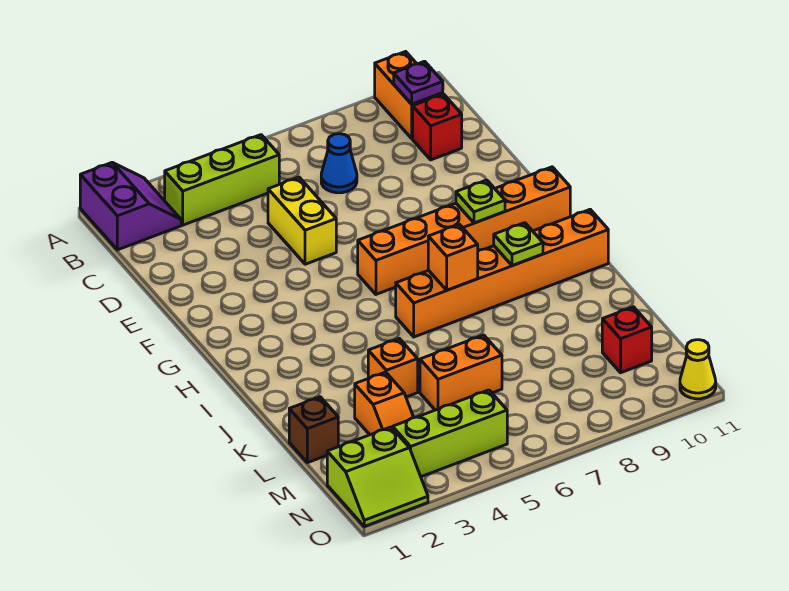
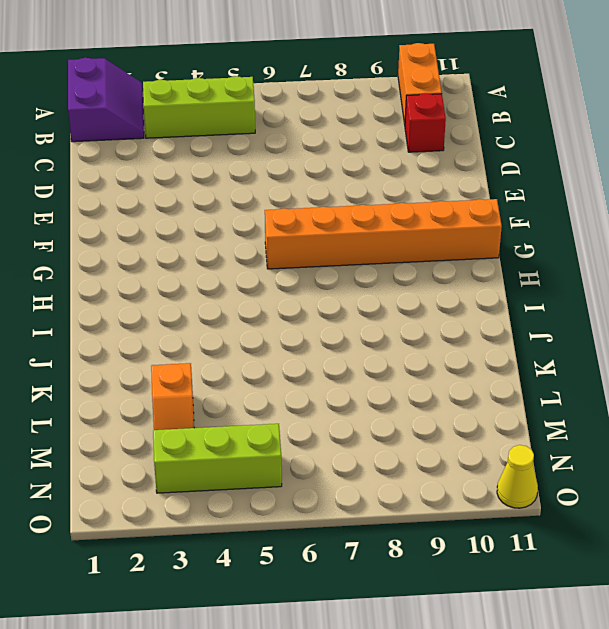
none -> blue cone C7 level 1
none -> yellow brick D5:E5 level 1
none -> orange brick I6:I11 level 1

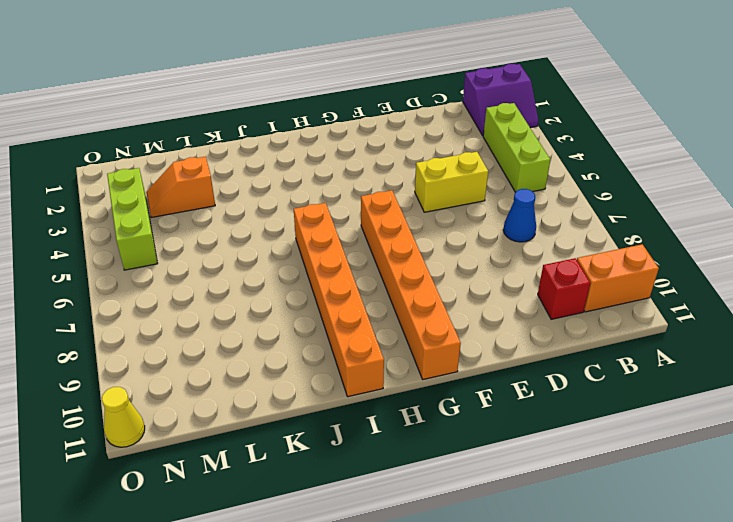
none -> orange brick K4 level 1
none -> brown brick L1 level 1
none -> orange brick L5:L6 level 1

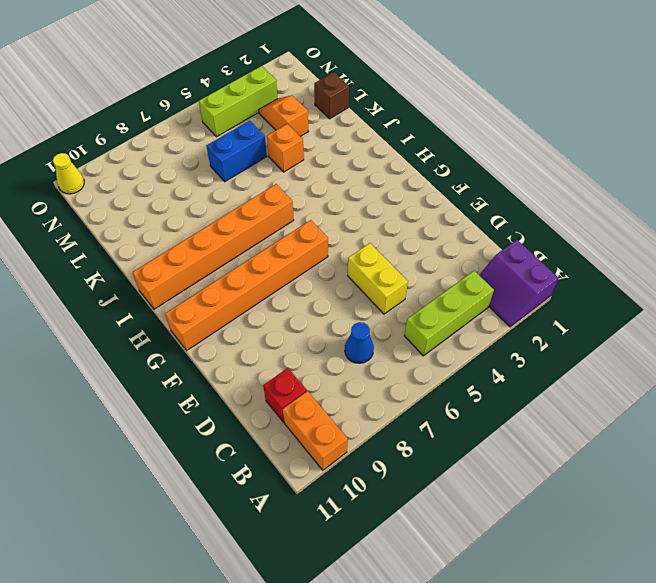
blue brick L5:L6 level 1 -> orange brick L5:L6 level 1
none -> red brick M10 level 1
none -> lime slope N1:O2 level 1 top N
none -> purple plate B10 level 2

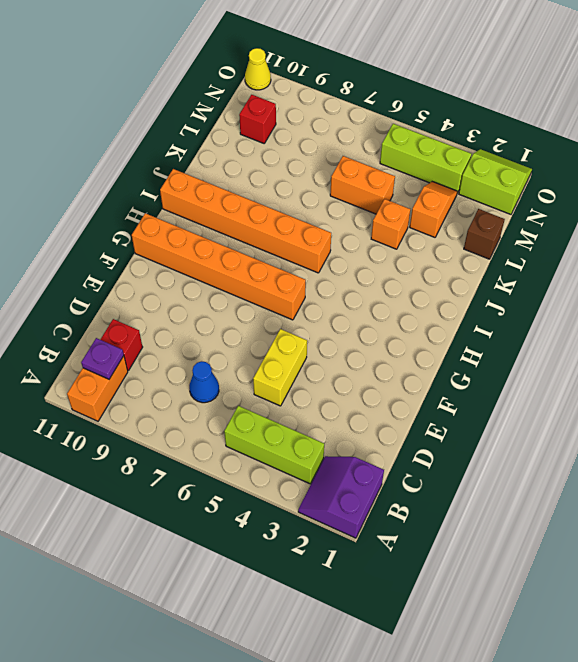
none -> lime plate G9 level 2
none -> orange brick I7 level 2
none -> lime plate I9 level 2

